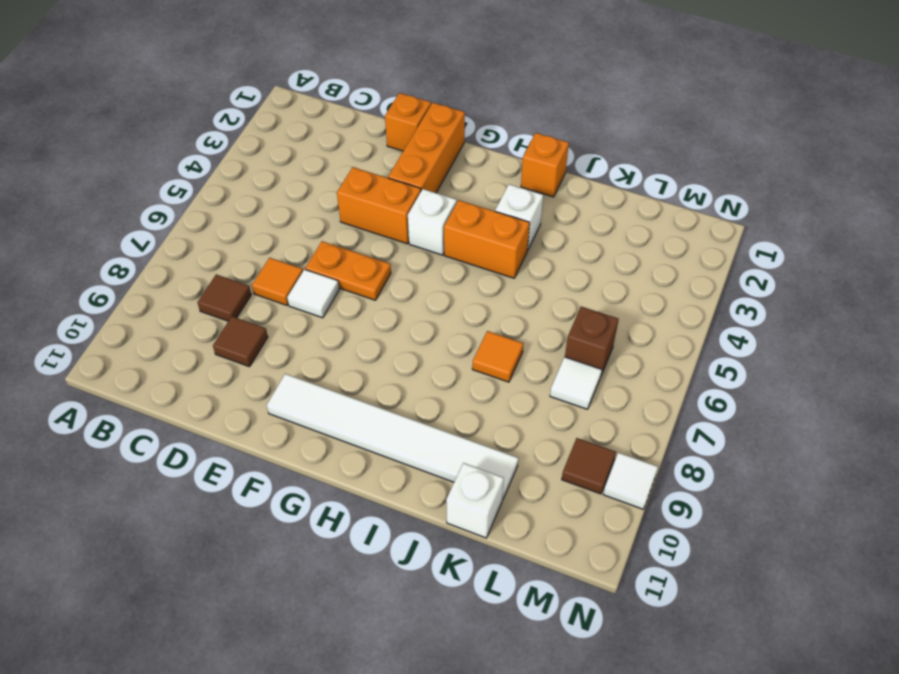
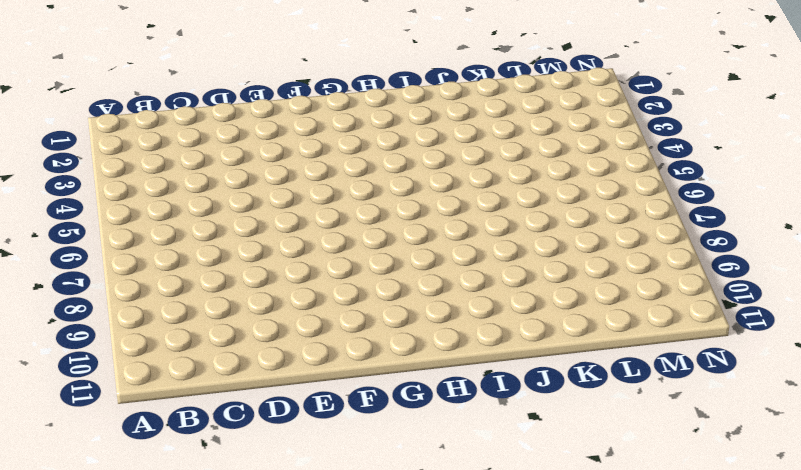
none -> brown tile C8 level 1
none -> orange tile D7 level 1
none -> brown tile D9 level 1

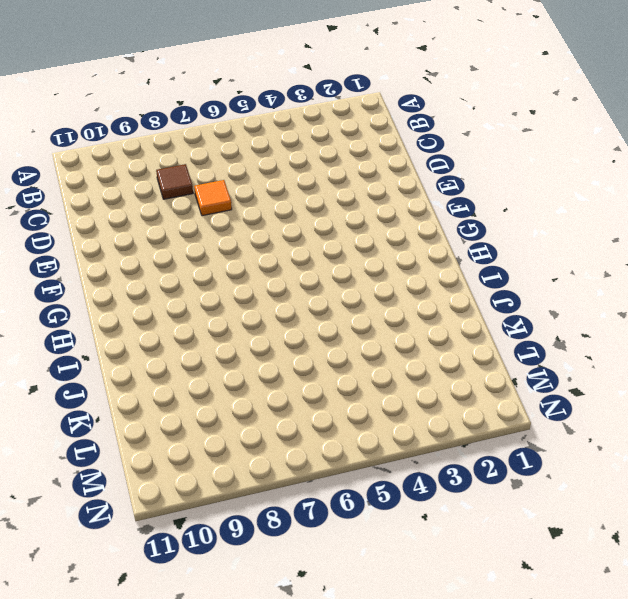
none -> brown tile D9 level 1
none -> orange brick E1 level 1
none -> orange brick E4:F4 level 1

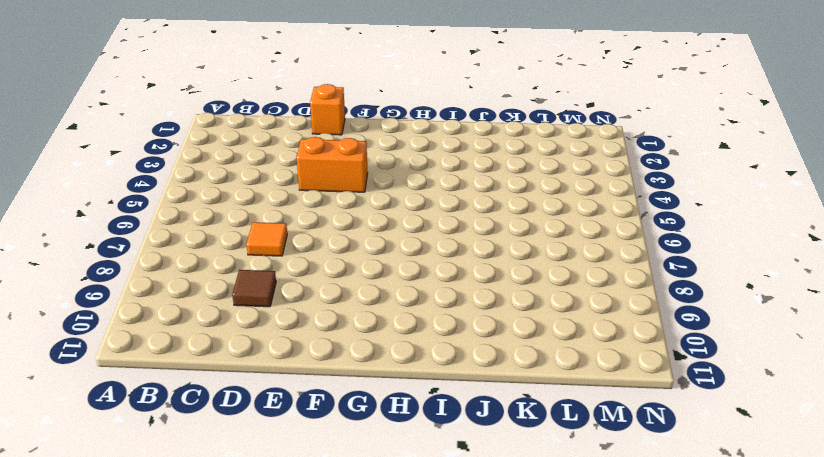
none -> brown tile C8 level 1
none -> orange plate E6:F6 level 1
none -> white tile E7 level 1

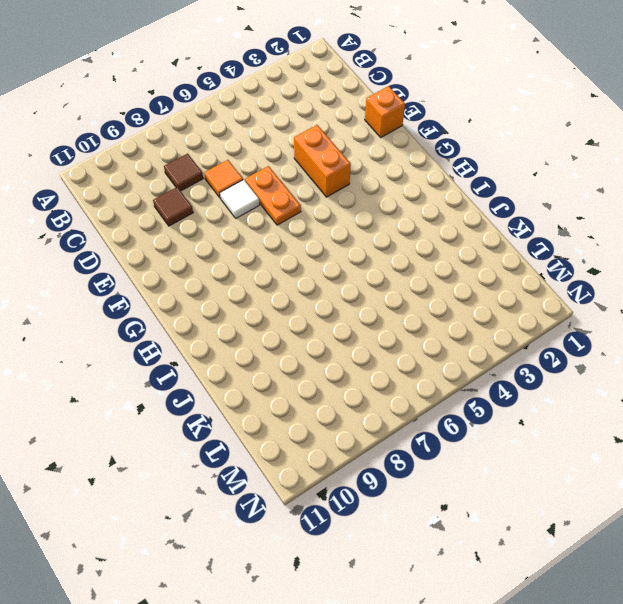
none -> orange brick F1:F3 level 1
none -> white tile F10:K10 level 1
none -> white brick G4 level 1

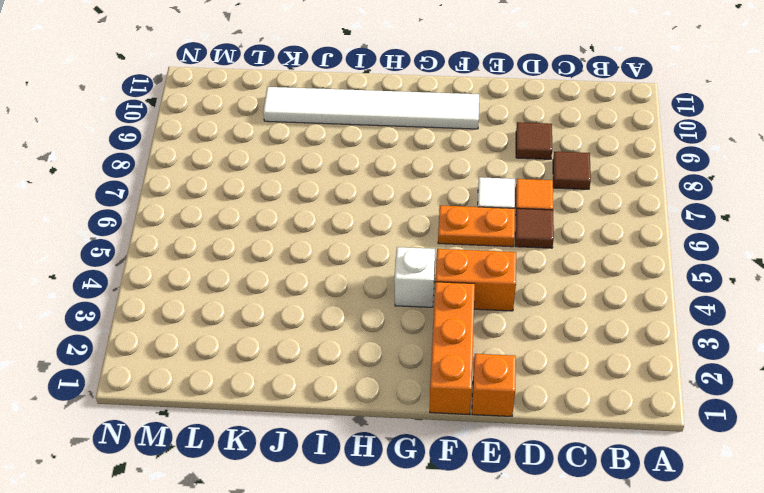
brown tile D6 level 1 -> brown tile M9 level 1
none -> orange brick H4:I4 level 1
none -> orange brick I1 level 1
none -> white brick I3 level 1

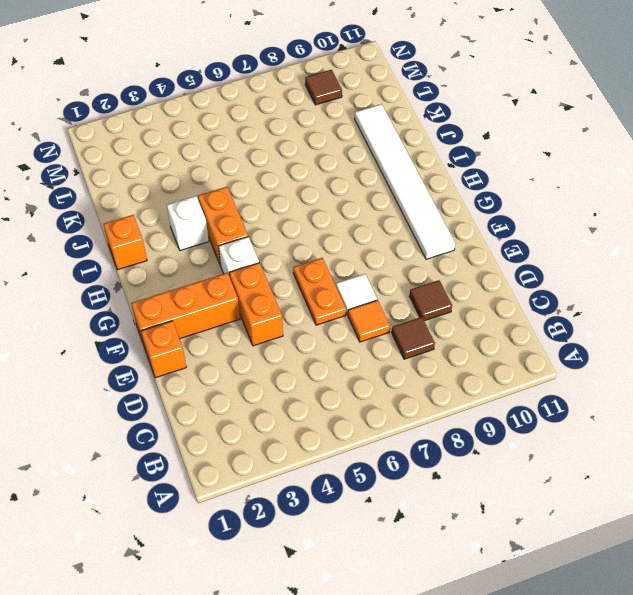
none -> orange tile J7 level 1
none -> white brick K11 level 1
none -> brown brick L6 level 1

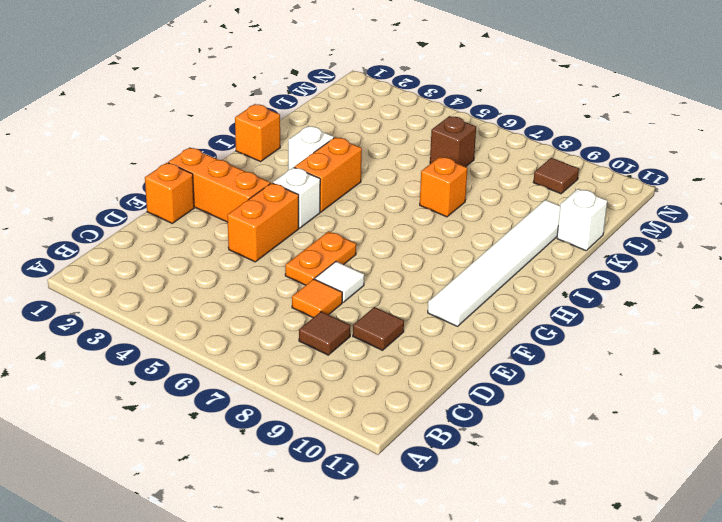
orange brick J7 level 1 -> orange tile J7 level 1
none -> white tile L7 level 1
none -> white tile N9 level 1

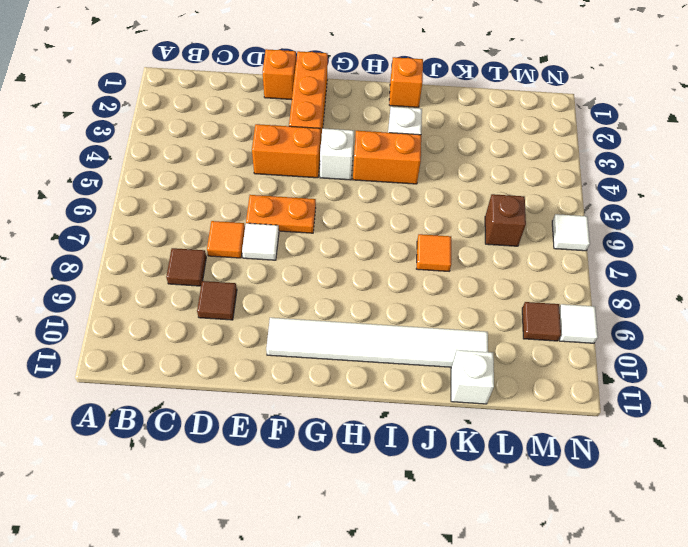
white tile N6 level 1 -> white tile L7 level 1

